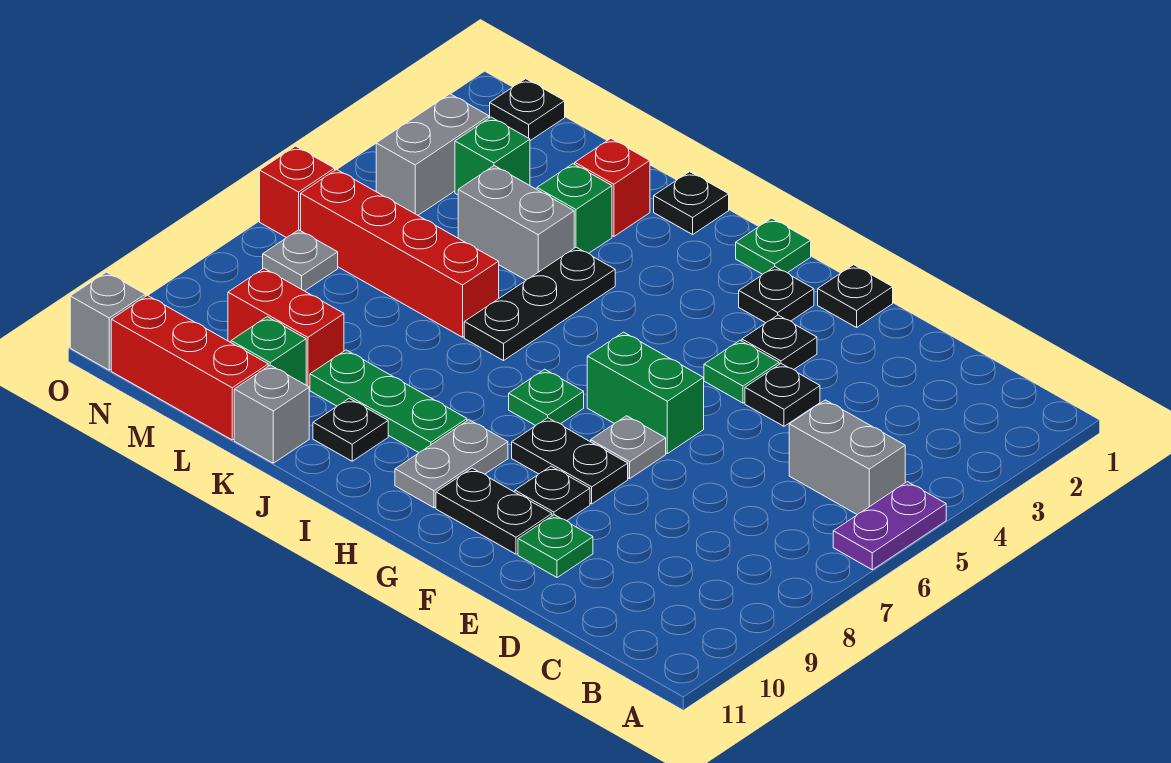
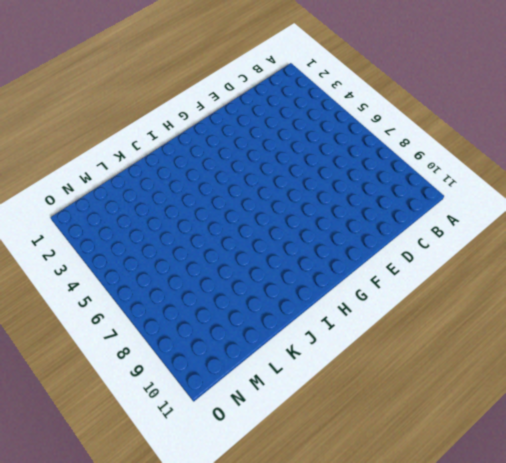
none -> purple plate A5:A6 level 1
none -> grey brick B5:C5 level 1
none -> black plate E4 level 1
none -> green plate E10 level 1

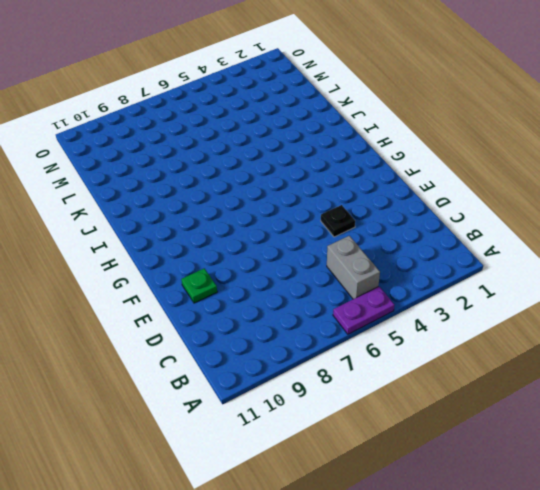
none -> black plate F1 level 1
none -> black plate F3 level 1
none -> green plate F4 level 1
none -> green brick F6:G6 level 1

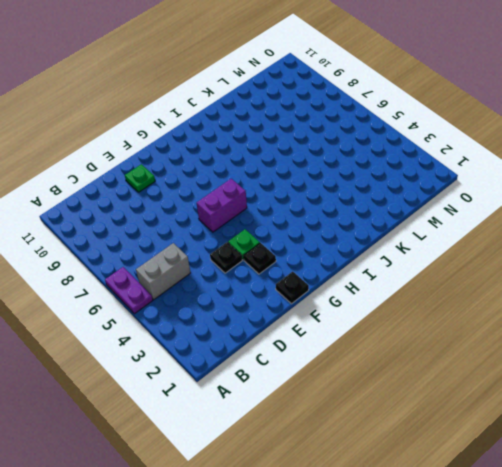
purple brick F6:G6 level 1 -> green brick F6:G6 level 1
none -> grey plate F7 level 1
none -> black plate F8:G8 level 1
none -> black plate F9 level 1
none -> black plate F10:G10 level 1

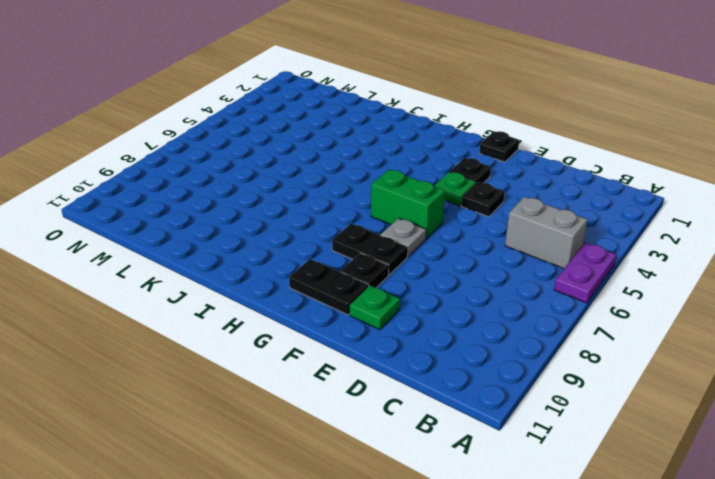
none -> black plate G2 level 1
none -> green plate H1 level 1
none -> green plate H7 level 1
none -> grey plate H9:H10 level 1

